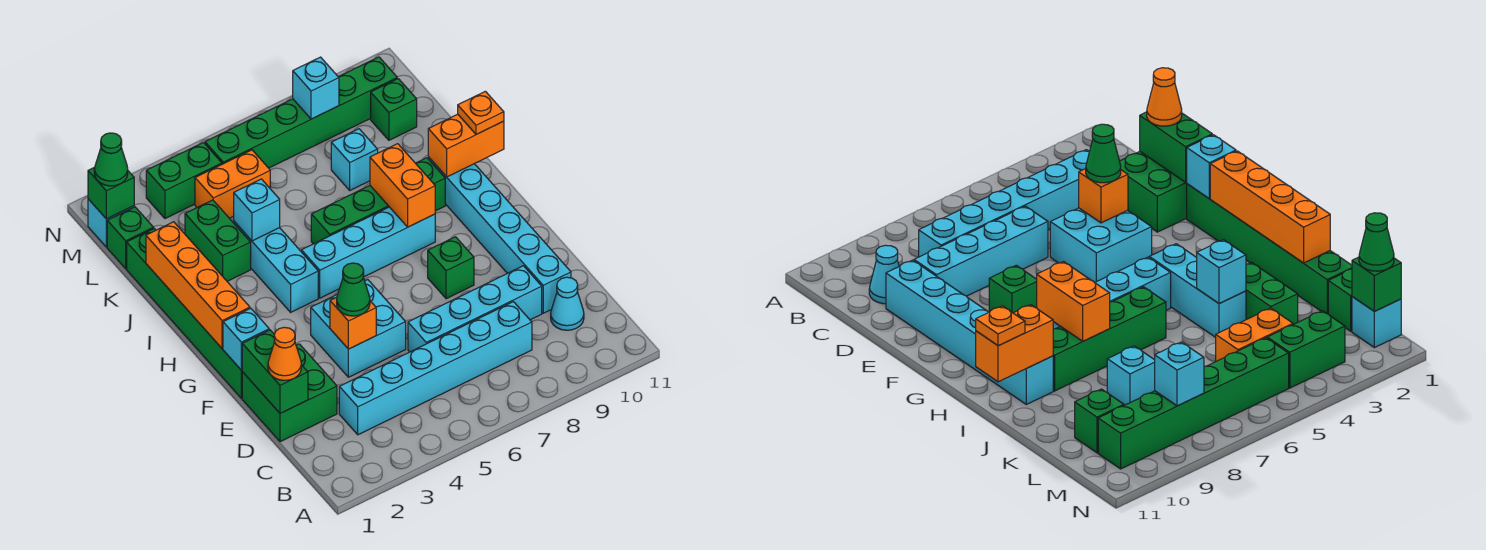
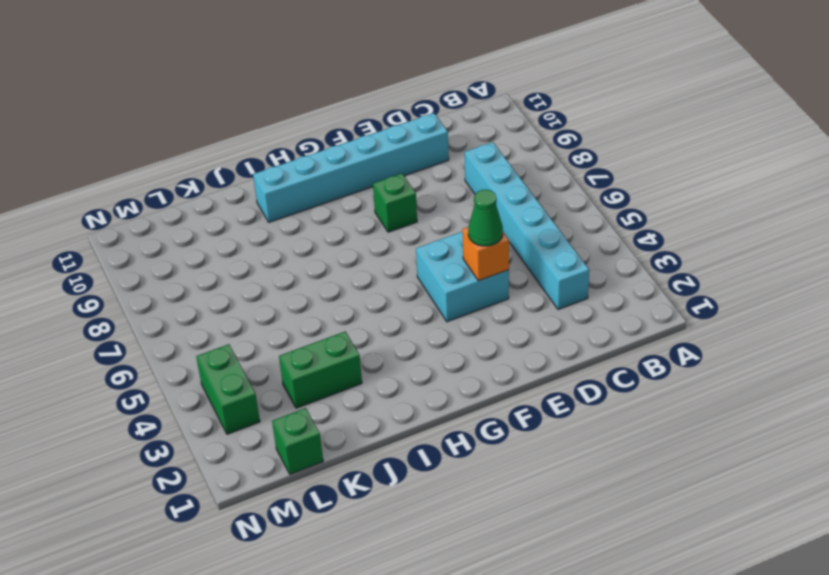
none -> cyan cone C10 level 1
none -> green brick D1:E2 level 1
none -> cyan brick D6:D9 level 1
none -> green brick F1:K1 level 1

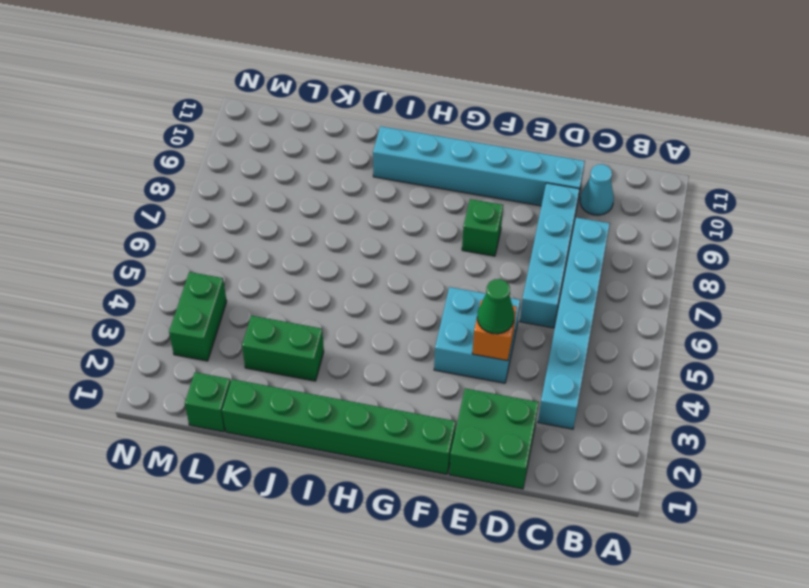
none -> cyan brick H4:J4 level 1
none -> cyan brick H5:H8 level 1
none -> green brick I6:I9 level 1
none -> cyan brick K8 level 1

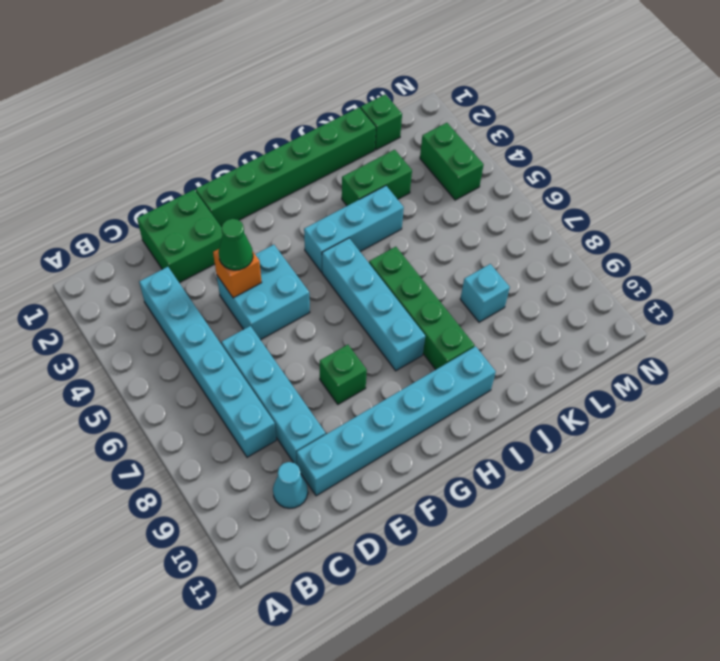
none -> orange brick L4:L5 level 1
none -> green brick L10 level 1
none -> cyan brick M1 level 1
none -> green brick M5:M10 level 1

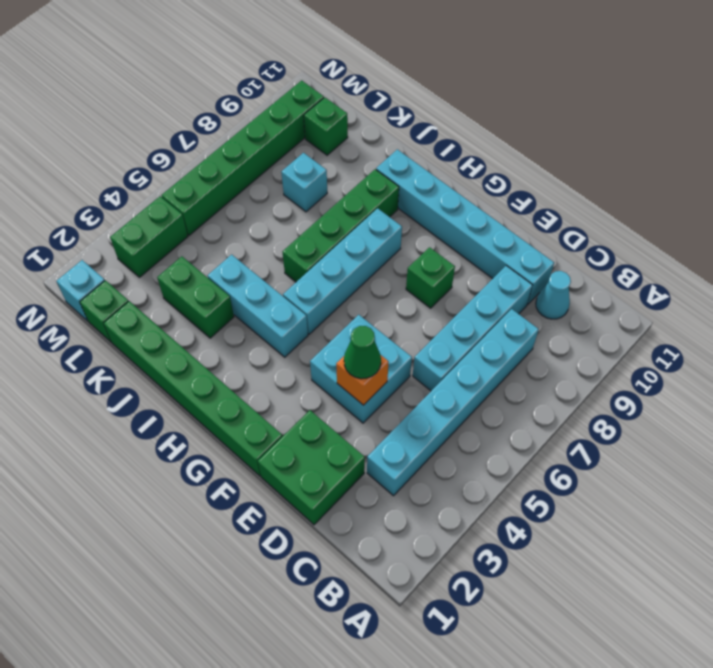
none -> orange brick L4:L5 level 1
none -> green brick D1:E1 level 2
none -> cyan brick F1 level 2
none -> orange brick G1:J1 level 2

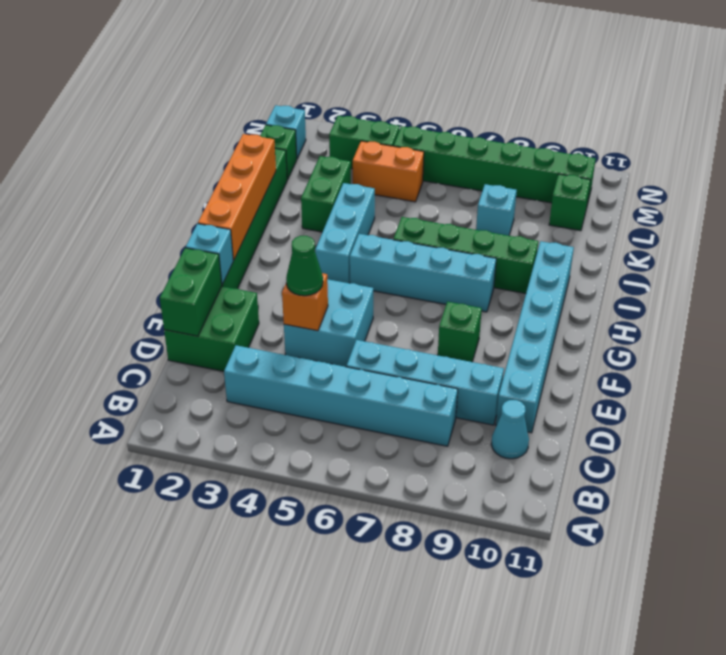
none -> orange brick H8:I8 level 2
none -> orange brick I10:I11 level 2
none -> cyan brick J4 level 2
none -> green brick M1 level 2

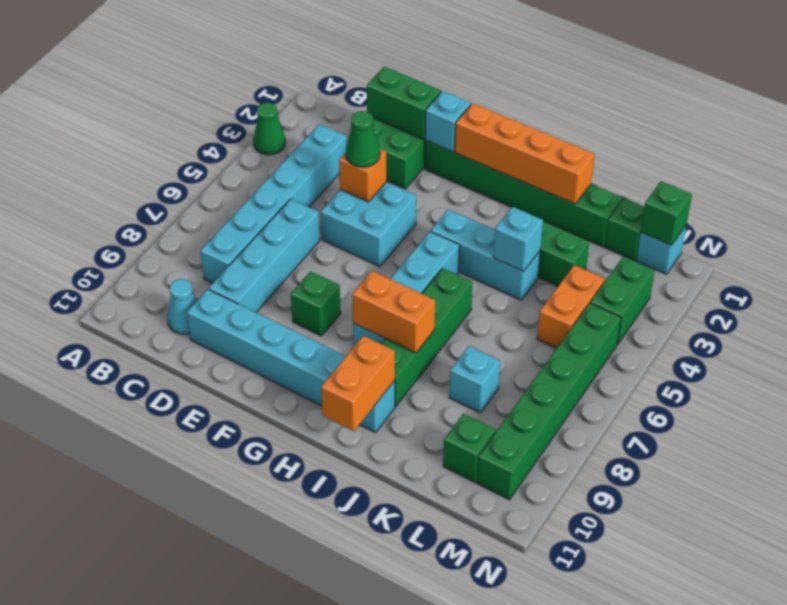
green cone A3 level 1 -> green cone M1 level 3
none -> cyan brick M8 level 2
none -> orange cone D1 level 3
none -> orange plate I11 level 3

